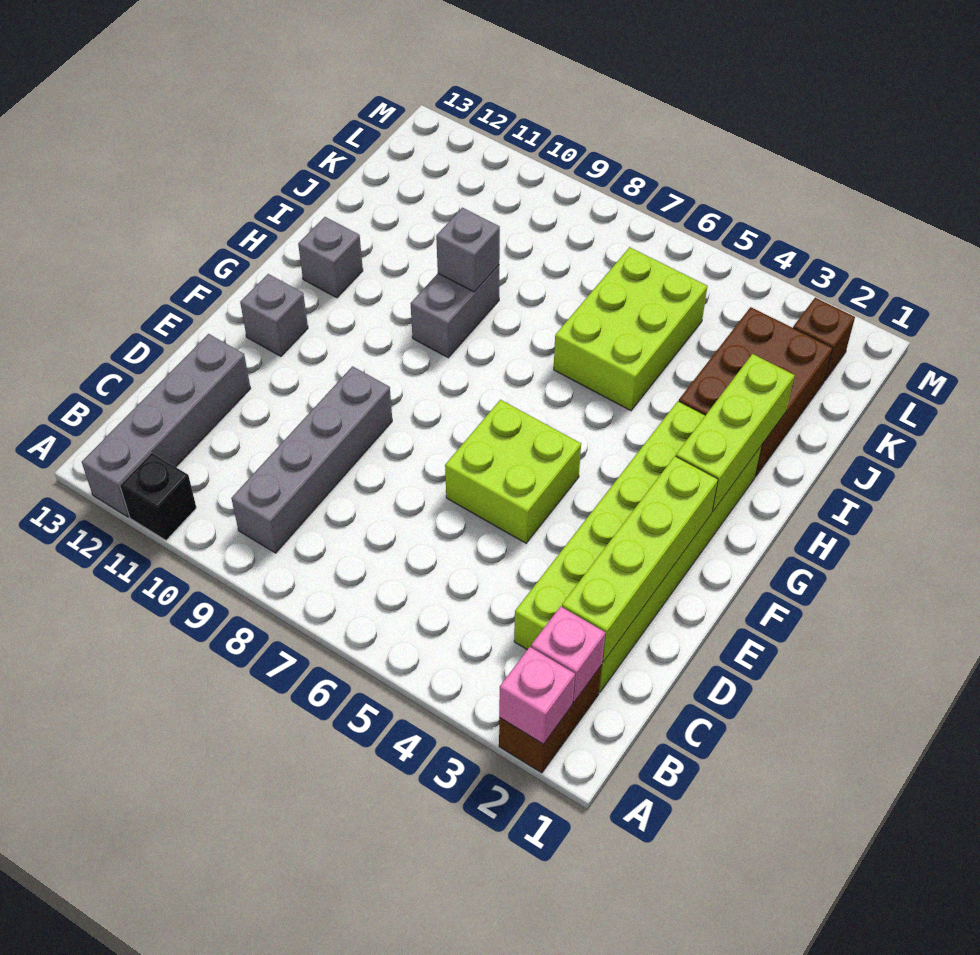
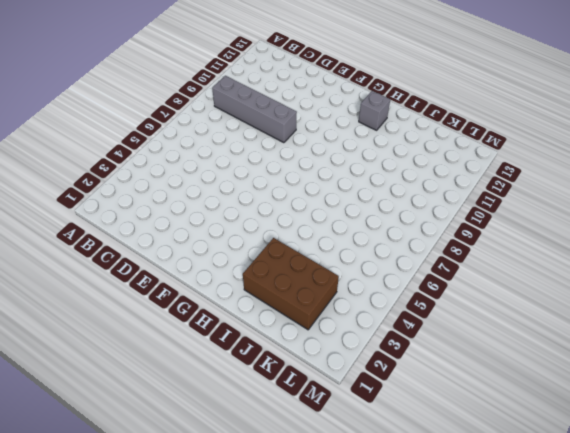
none -> brown brick A2:B2 level 1
none -> black brick A11 level 1
none -> grey brick A12:D12 level 1

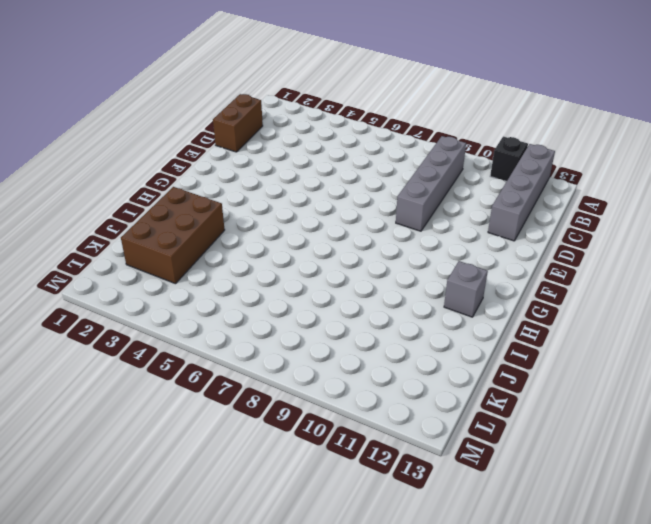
brown brick C1:D1 level 1 -> brown brick A2:B2 level 1
none -> lime brick C2:H3 level 1
none -> lime brick E5:F6 level 1
none -> grey brick F12 level 1

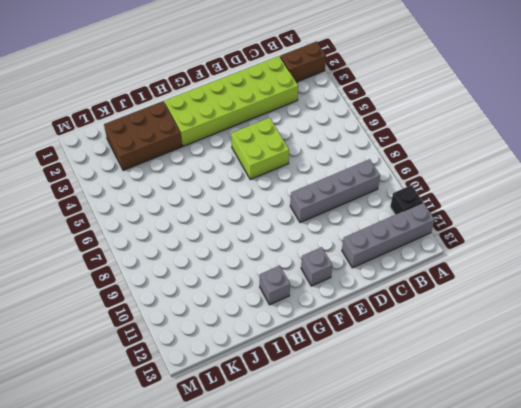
none -> grey brick H9:I9 level 1
none -> lime brick I5:K6 level 1
none -> brown brick L2 level 1

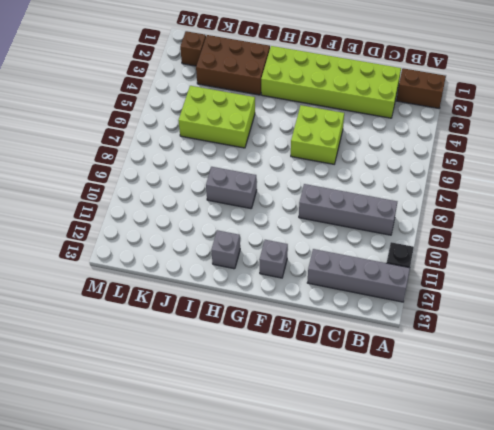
none -> pink brick A2 level 2
none -> pink brick B2 level 2
none -> lime brick C2:F2 level 2

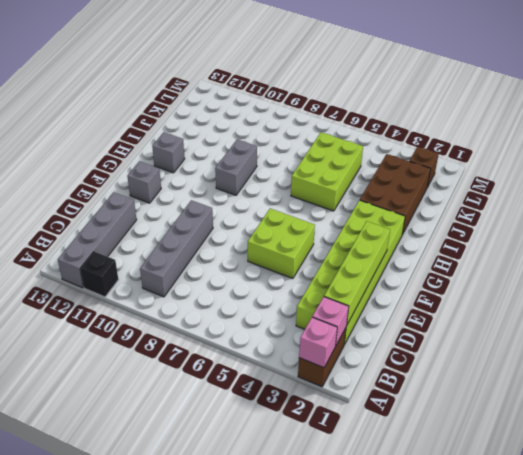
none -> lime brick G2:I2 level 2
none -> grey brick I9 level 2

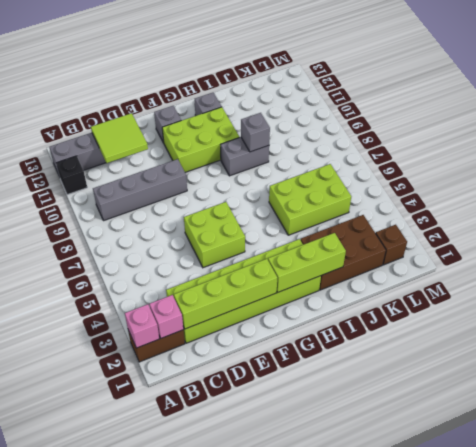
lime tile C11:D12 level 2 -> none
lime brick F10:H11 level 1 -> none

